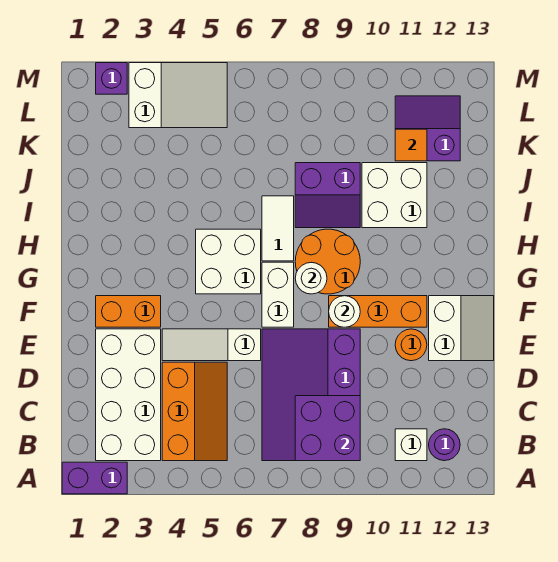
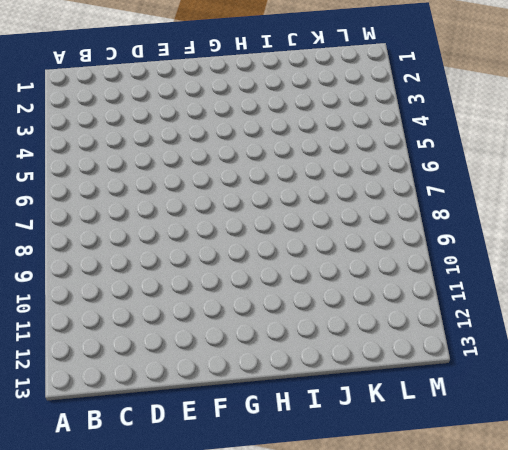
none -> purple brick A1:A2 level 1
none -> white brick B2:E3 level 1
none -> orange slope B4:D5 level 1 top 4

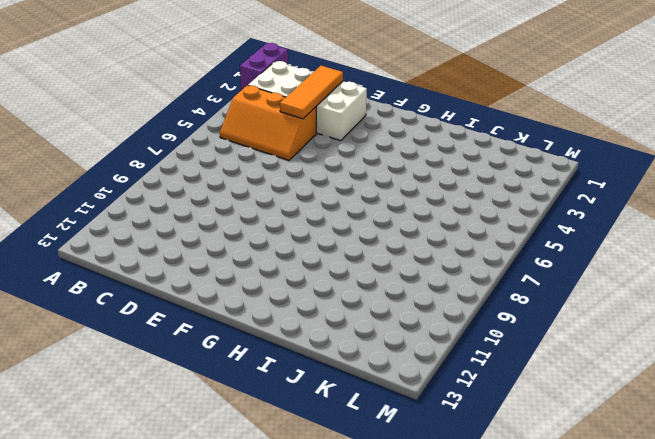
orange tile D2:D4 level 2 -> none
none -> purple slope B7:E9 level 1 top 9
none -> white brick B11 level 1
none -> purple round brick B12 level 1

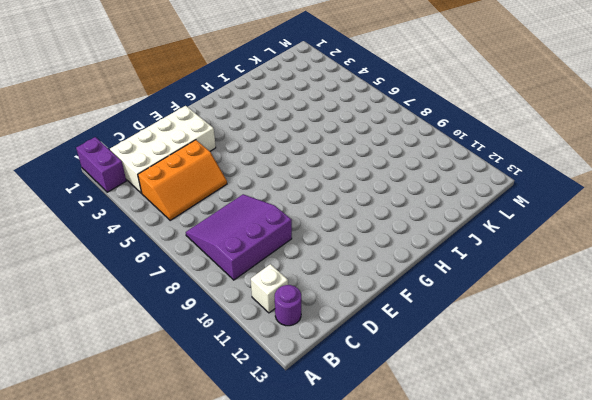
purple slope B7:D9 level 1 top 9 -> purple slope B7:E9 level 1 top 9
none -> white slope E4:E6 level 1 top 6
none -> orange round brick E11 level 1
none -> white slope E12:F13 level 1 top 12

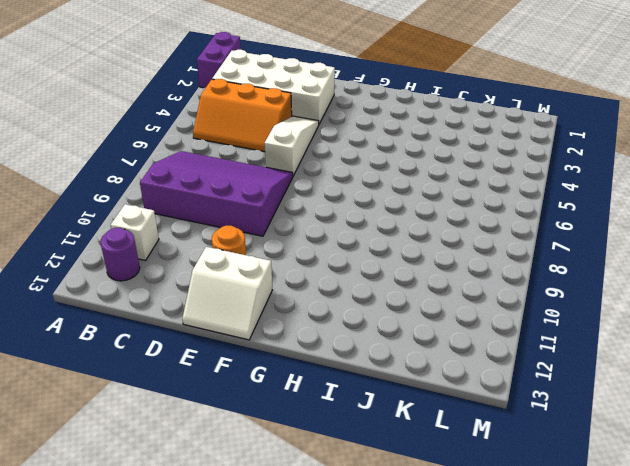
none -> orange brick F2:F3 level 1
none -> white brick F7:G7 level 1
none -> orange brick F9:F11 level 1

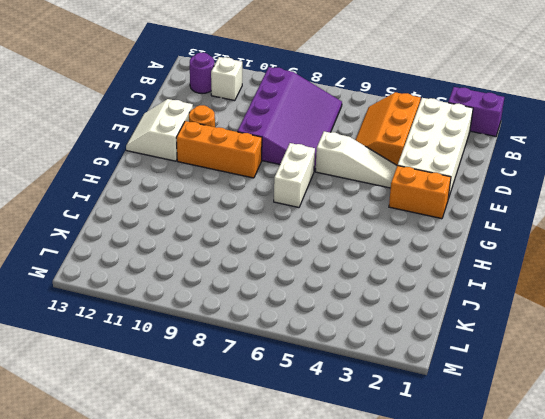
none -> white brick G5:H6 level 1
none -> orange round brick G8:H9 level 1
none -> white tile H7:I7 level 1

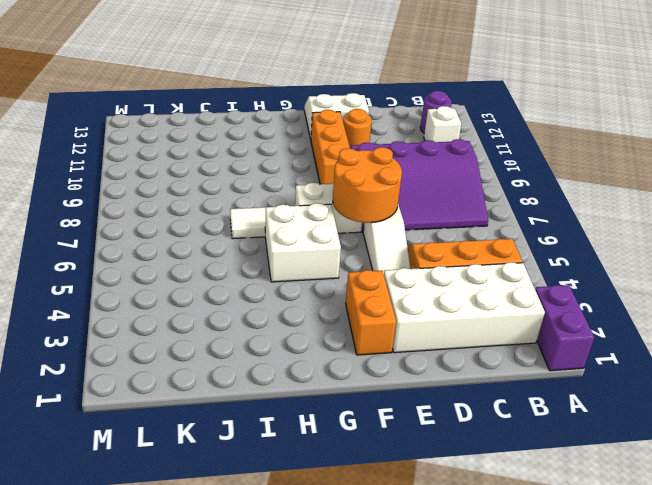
orange round brick E6:F7 level 2 -> orange round brick G8:H9 level 1
none -> purple slope I8:J9 level 1 top J
none -> white brick I10:J11 level 1
none -> purple slope K11:L12 level 1 top K

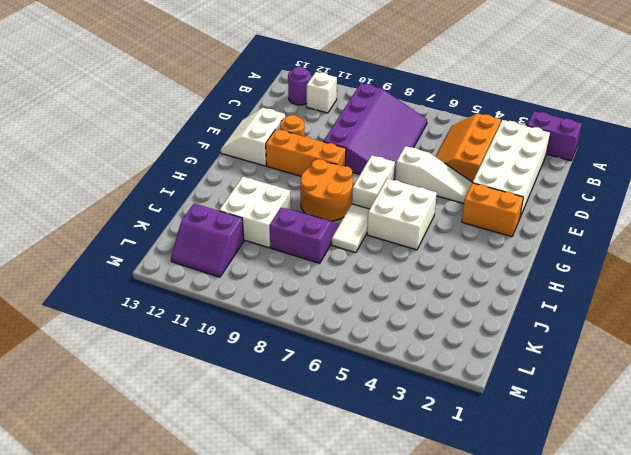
none -> white slope L3:M5 level 1 top 3
none -> purple brick M2 level 1
none -> purple brick B8:C9 level 2

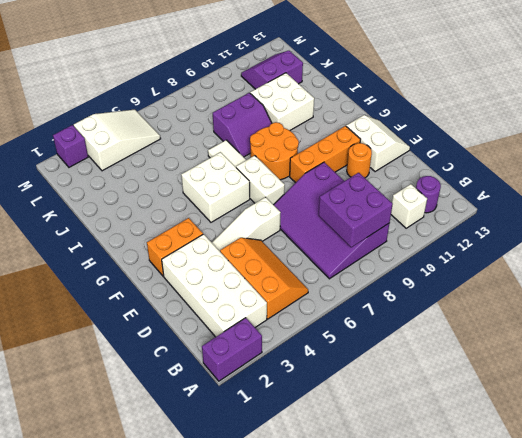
none -> white round brick F9 level 2
none -> white round brick G8 level 2
none -> orange tile K11 level 2

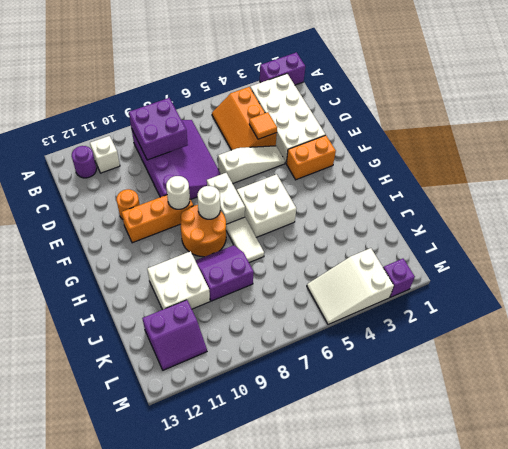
orange tile D4 level 2 -> orange tile K11 level 2
none -> white slope E12:F13 level 1 top 12

